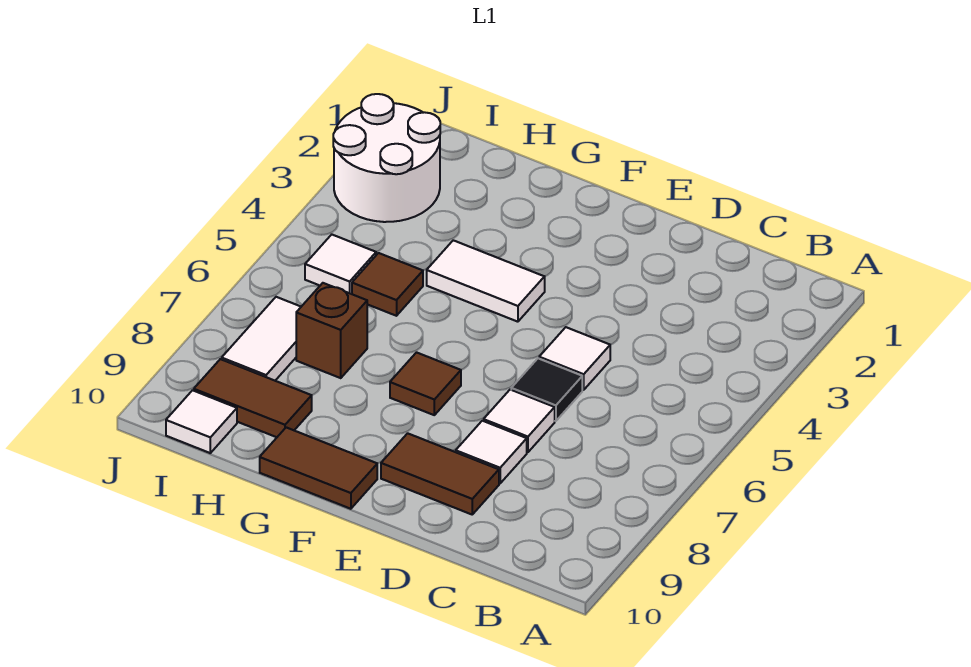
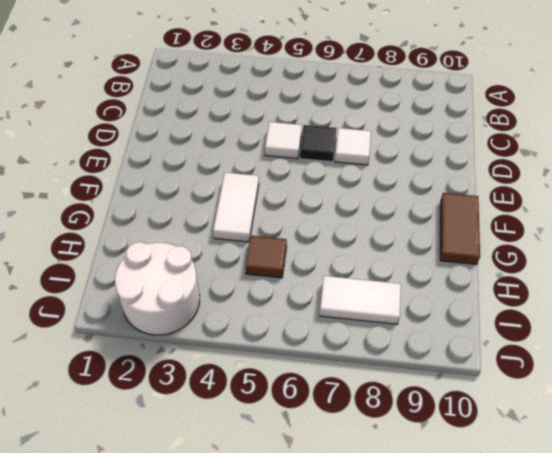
none -> white tile D8 level 1
none -> brown tile D9:E9 level 1
none -> brown tile F7 level 1

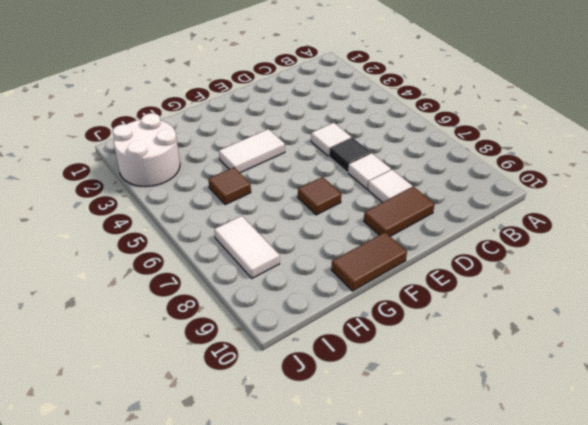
none -> brown brick H7 level 1
none -> brown tile H9:I9 level 1
none -> white tile I5 level 1

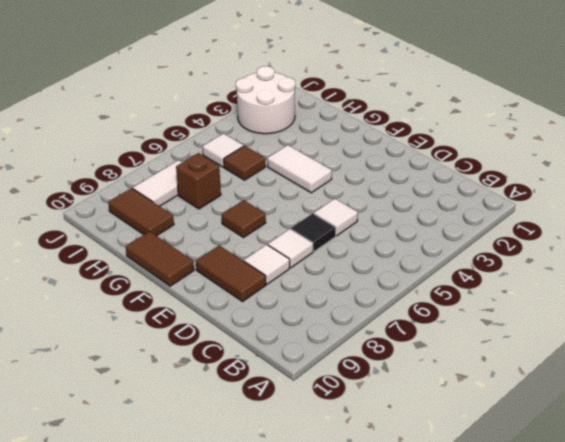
none -> white tile I10 level 1

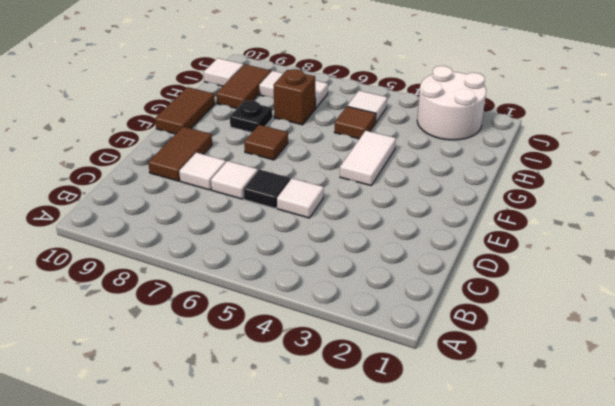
black plate G8 level 1 -> none

